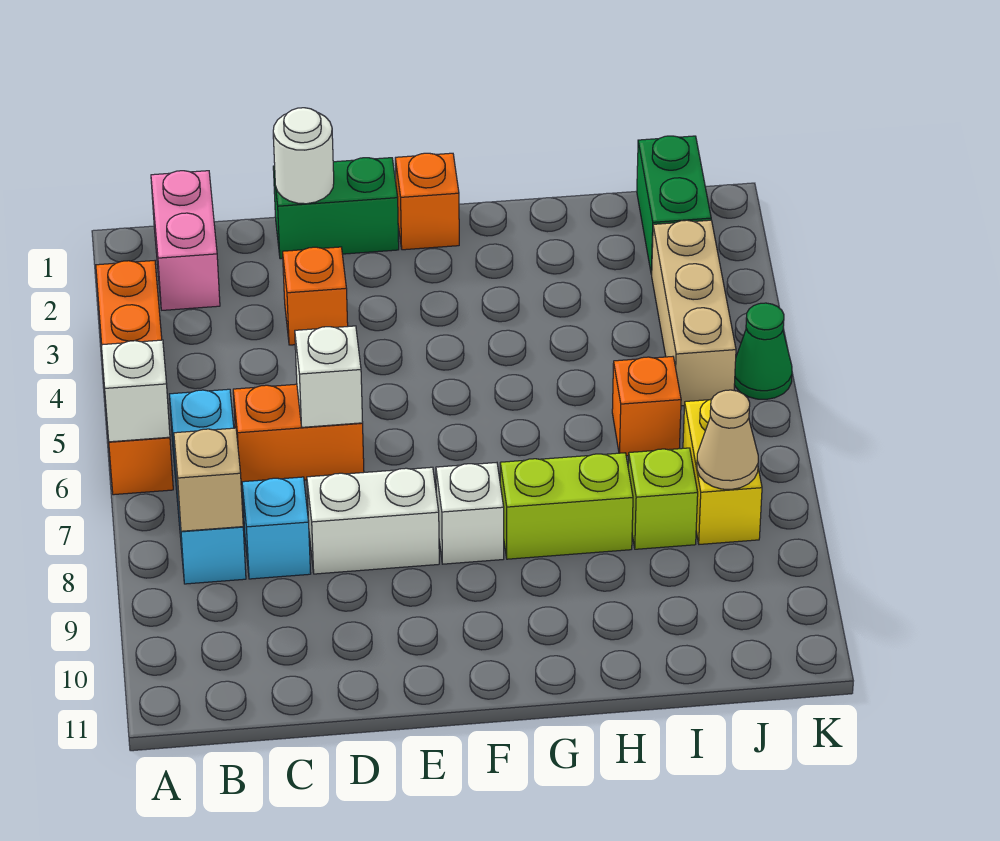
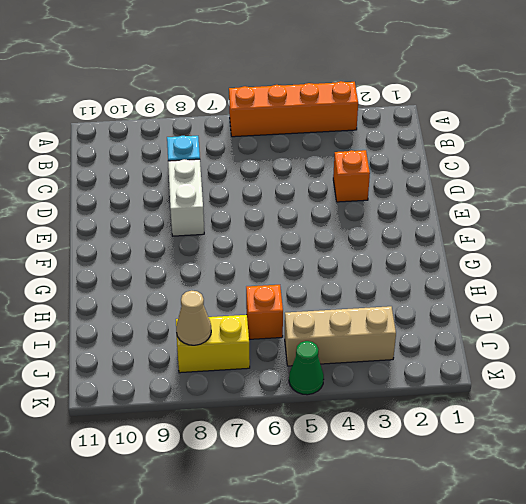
none -> pink brick B1:B2 level 1
none -> cyan brick B6:B8 level 1
none -> orange brick C6:D6 level 1

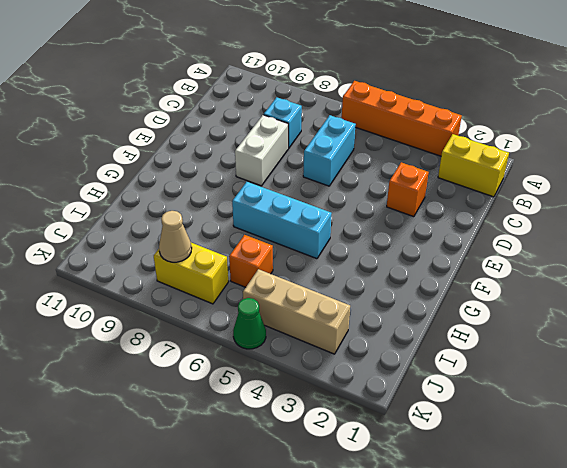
yellow brick B1:B2 level 1 -> pink brick B1:B2 level 1
cyan brick C6:D6 level 1 -> orange brick C6:D6 level 1
cyan brick G5:G7 level 1 -> cyan brick B6:B8 level 1
none -> green brick D1:E1 level 1
none -> orange brick F1 level 1
none -> white brick F8 level 1

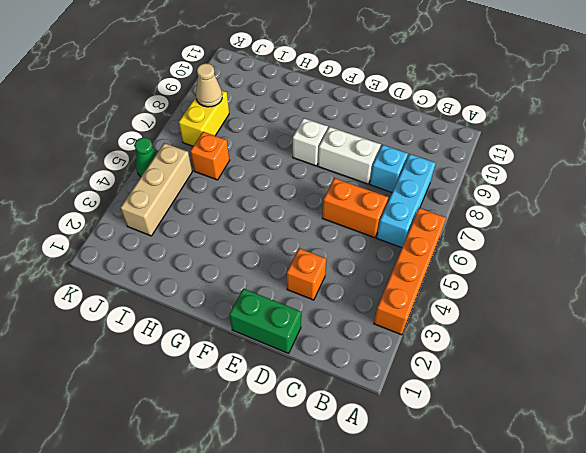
none -> pink brick B1:B2 level 1
none -> orange brick F1 level 1
none -> lime brick G8:H8 level 1

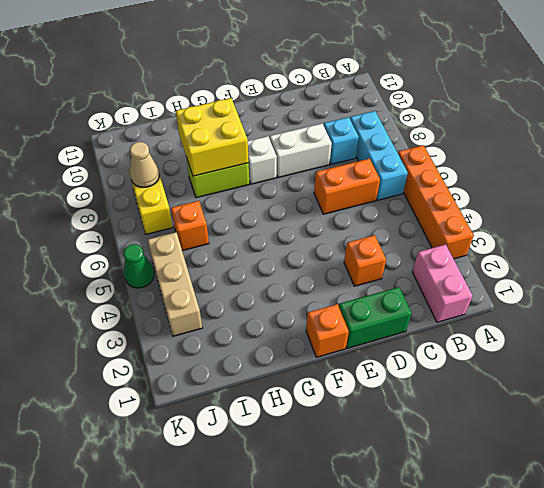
yellow brick G8:H9 level 2 -> none
none -> lime brick I8 level 1
none -> green brick J1:J2 level 1
none -> white brick A6 level 2

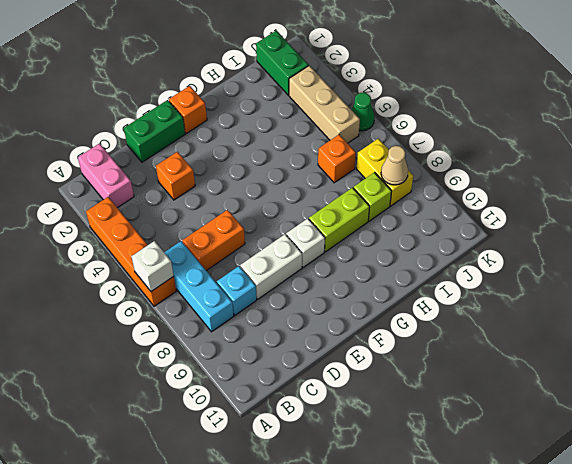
none -> tan brick B8 level 2
none -> white round brick D1 level 2
none -> white brick D6 level 2

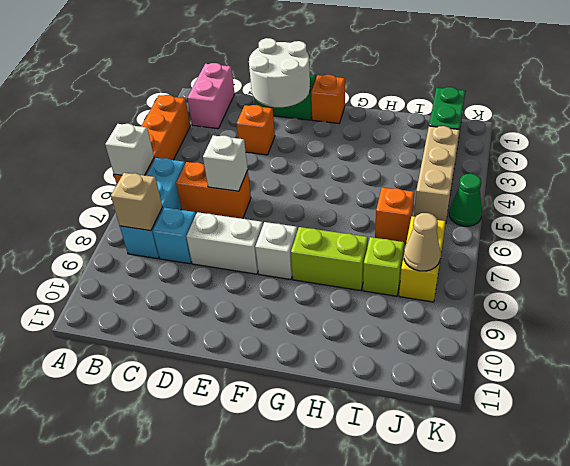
white round brick D1:E2 level 2 -> white round brick D1 level 2

